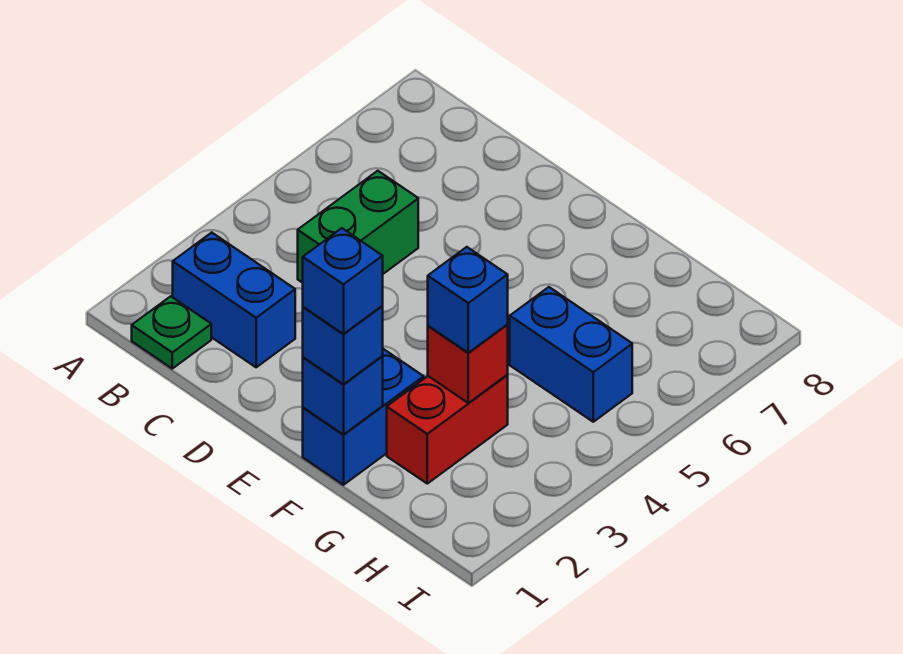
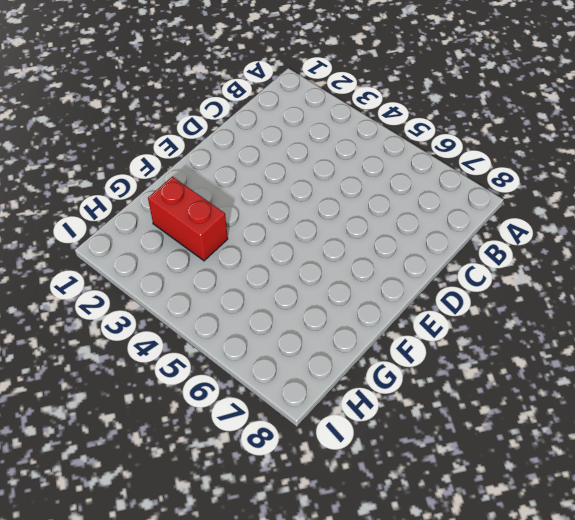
none -> green plate B1 level 1
none -> blue brick B2:C2 level 1

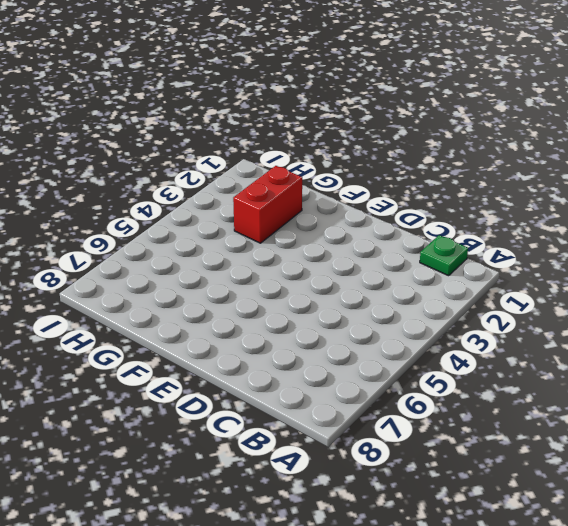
none -> blue brick B2:C2 level 1
none -> green brick C4:C5 level 1

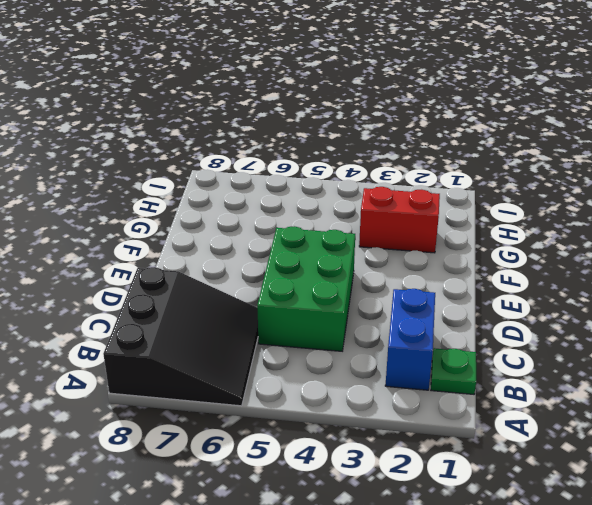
black slope A6:C8 level 1 top 8 -> none
green brick C4:E5 level 1 -> green brick C4:C5 level 1
none -> blue brick F1:F2 level 1
none -> blue brick G5:H5 level 1

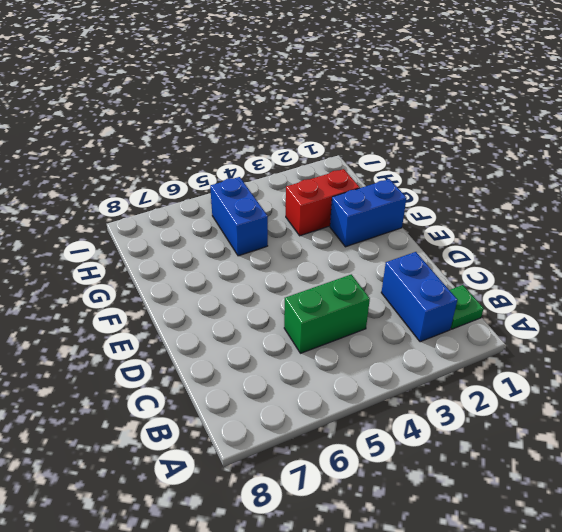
none -> blue brick F1 level 2
none -> red brick G3 level 2

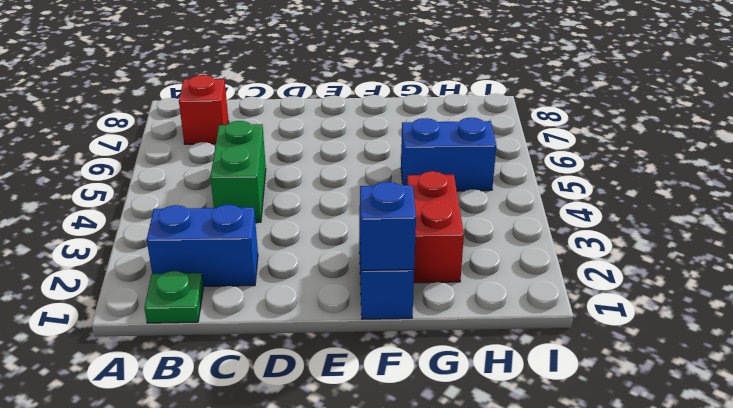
red brick B7 level 1 -> red brick G3 level 2
none -> blue brick F1 level 3
none -> blue brick G3 level 3

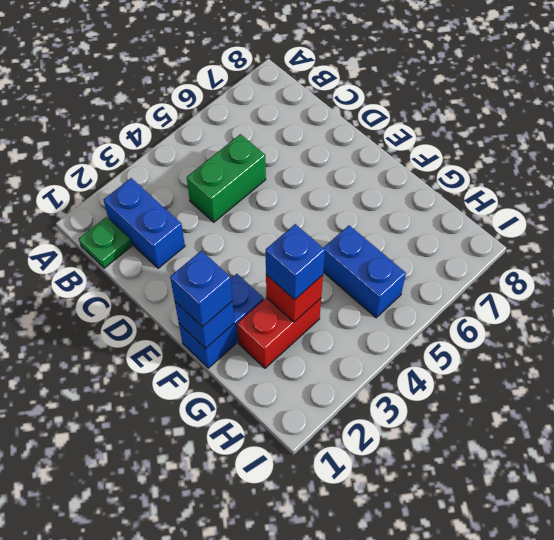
none -> blue brick F1 level 4

